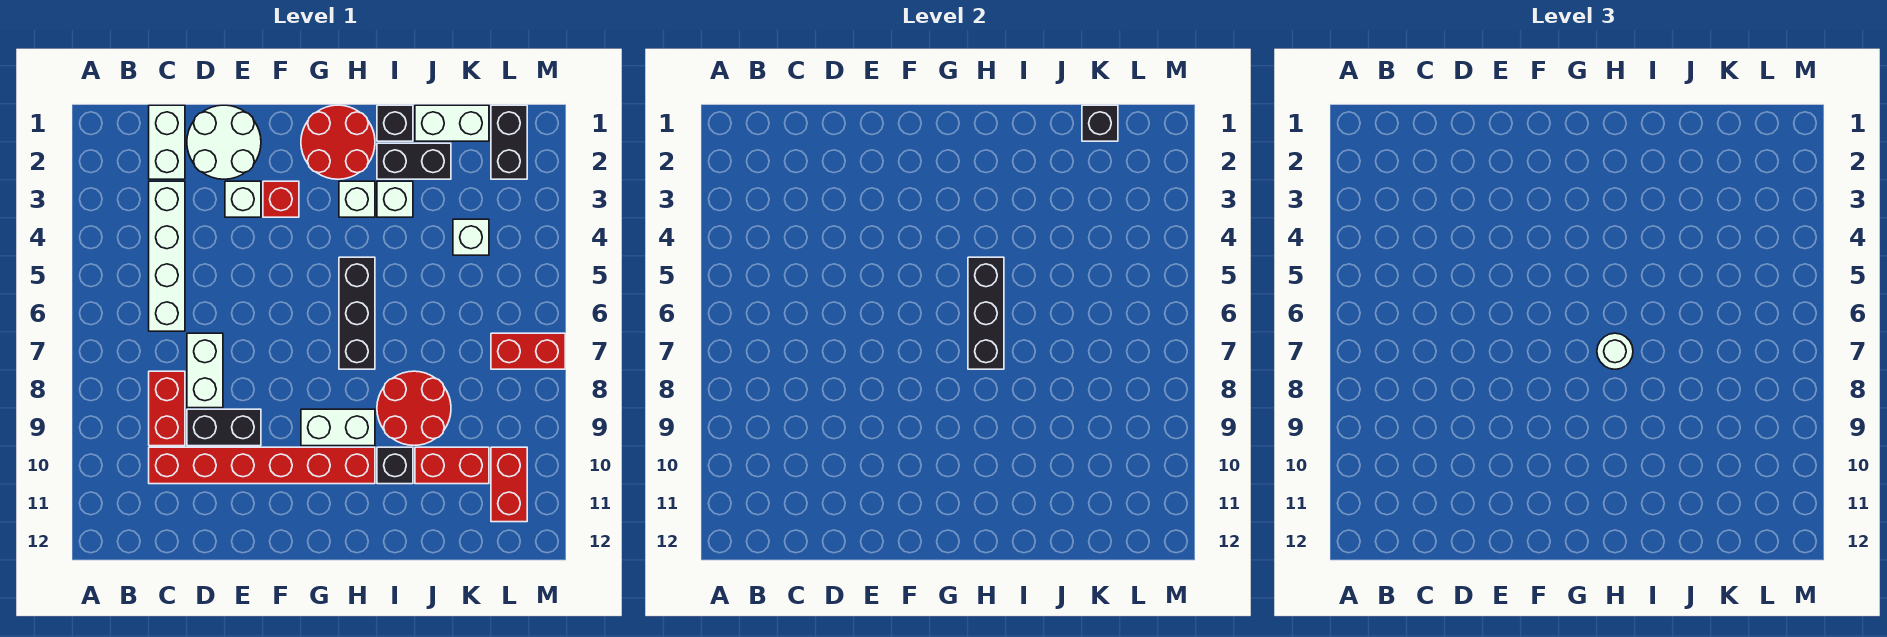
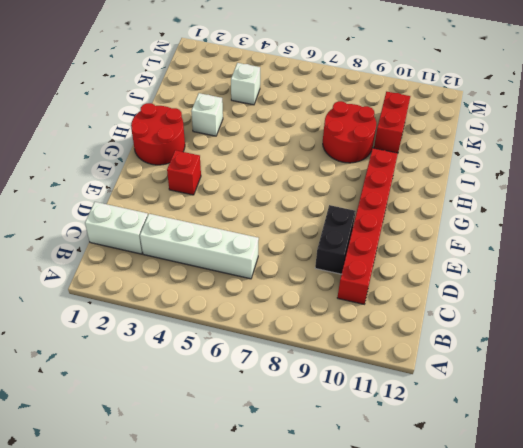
none -> red brick C8:C9 level 1
none -> white round brick D1:E2 level 1
none -> white brick D7:D8 level 1

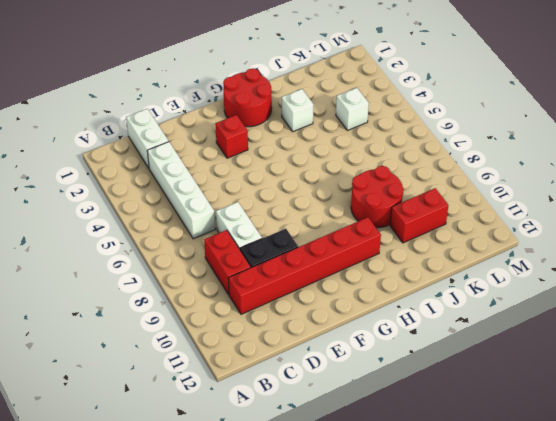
none -> white round brick D1:E2 level 1
none -> white brick E3 level 1
none -> white brick G9:H9 level 1

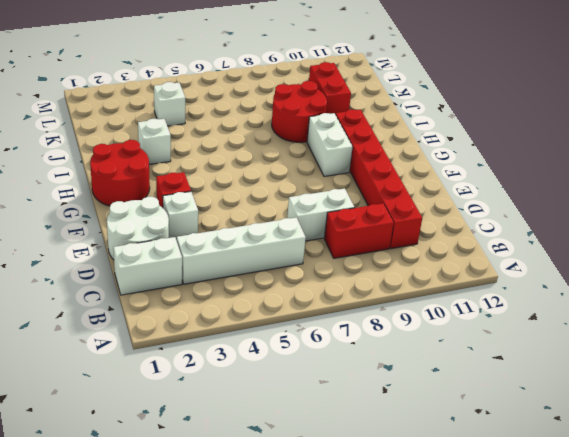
none -> black brick D9:E9 level 1
none -> white brick H3 level 1
none -> black brick H5:H7 level 1

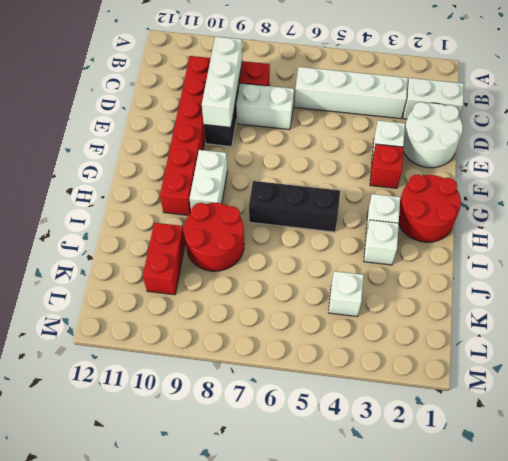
white brick C9:E9 level 2 -> none
none -> black brick I1 level 1
none -> black brick I2:J2 level 1
none -> black brick I10 level 1

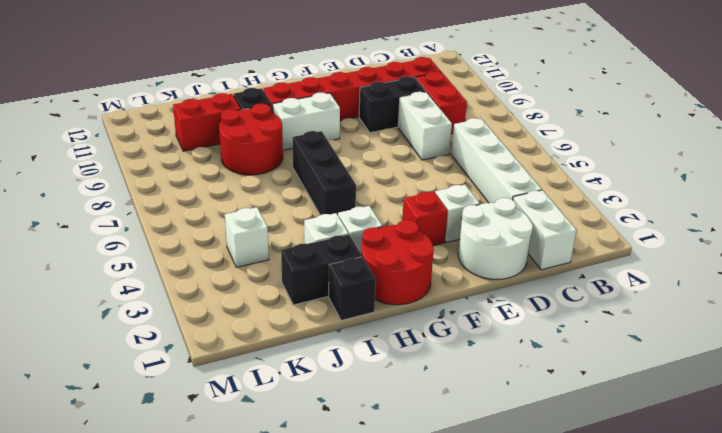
none -> white brick J1:K1 level 1
none -> black brick L1:L2 level 1
none -> red brick L7:M7 level 1

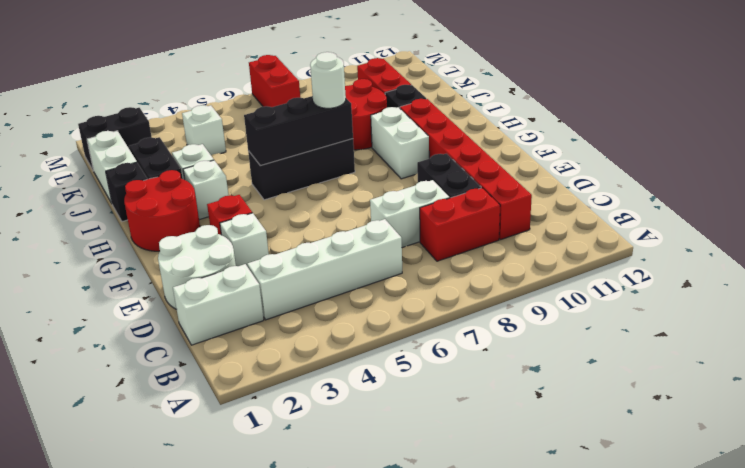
none -> red brick L10:L11 level 1
none -> black brick K1 level 2

